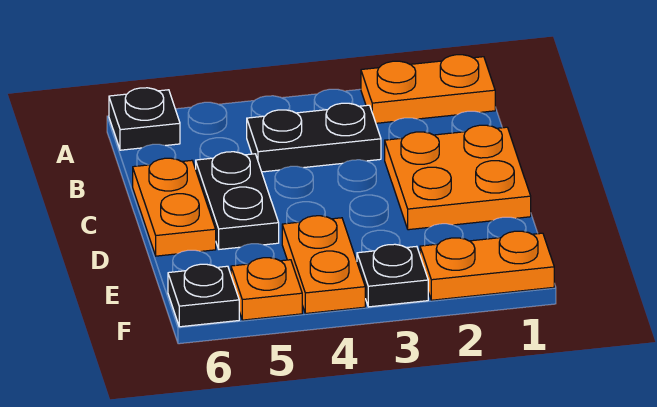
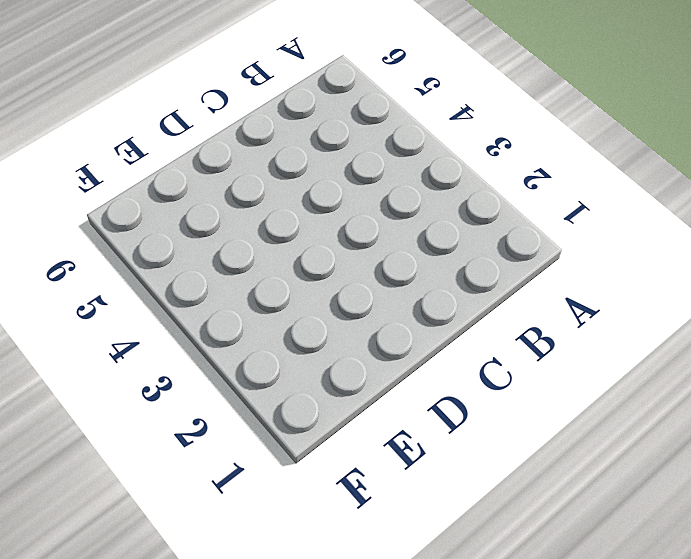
none -> orange plate A1:A2 level 1
none -> black plate A6 level 1

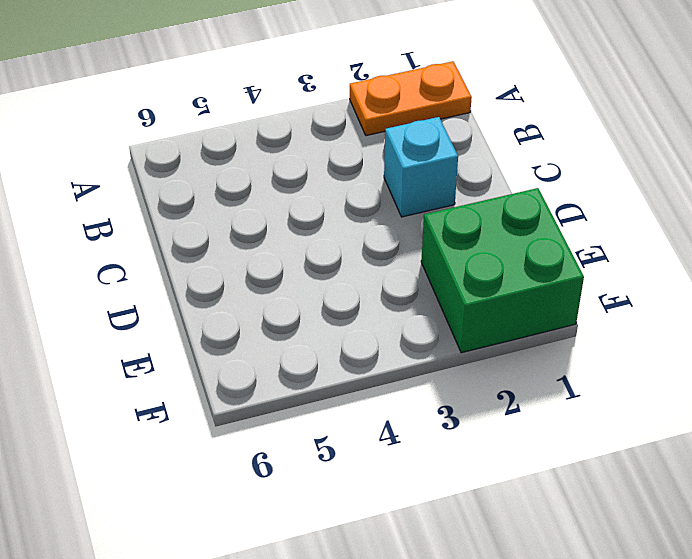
cyan brick C2 level 1 -> orange plate C1:D2 level 1
green brick E1:F2 level 1 -> orange plate F1:F2 level 1
none -> black plate A6 level 1
none -> black plate B3:B4 level 1

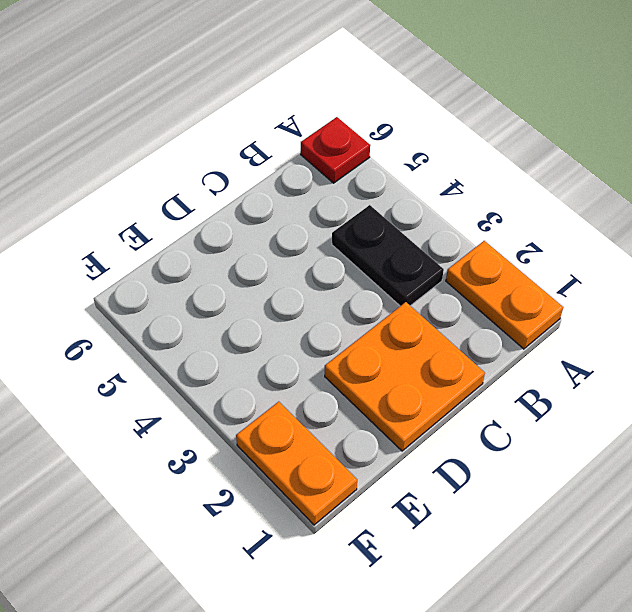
red plate A6 level 1 -> black plate A6 level 1
none -> black plate C5:D5 level 1
none -> orange plate C6:D6 level 1

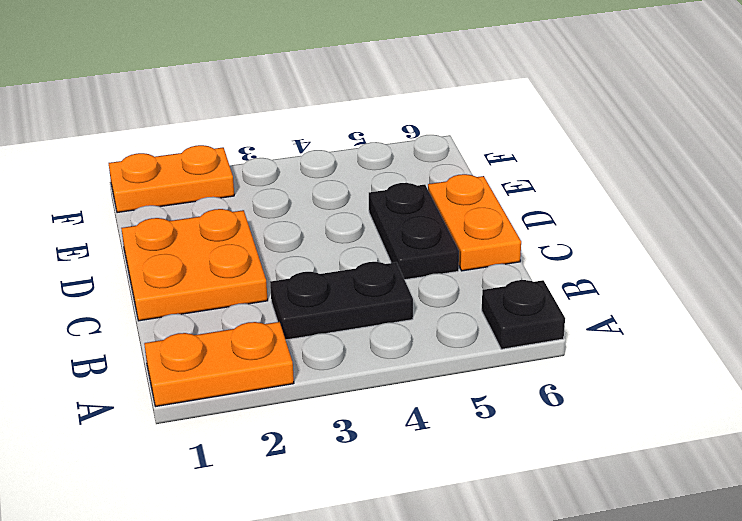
none -> orange plate E4:F4 level 1
none -> black plate F3 level 1

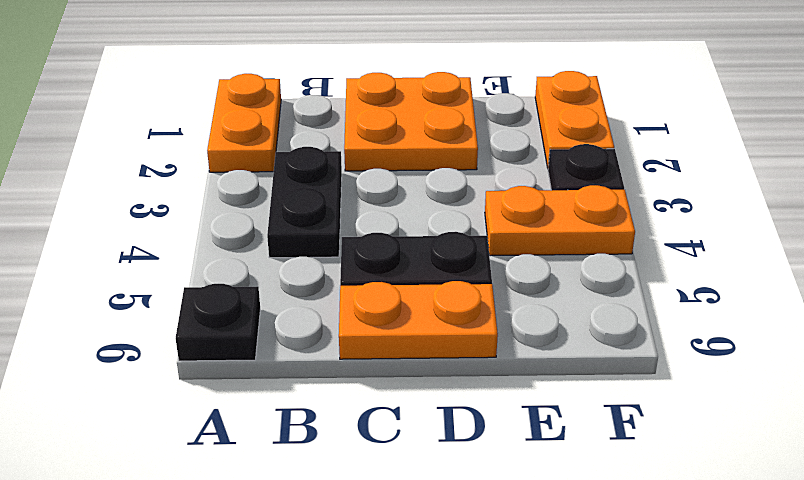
none -> orange plate F5 level 1
none -> black plate F6 level 1

